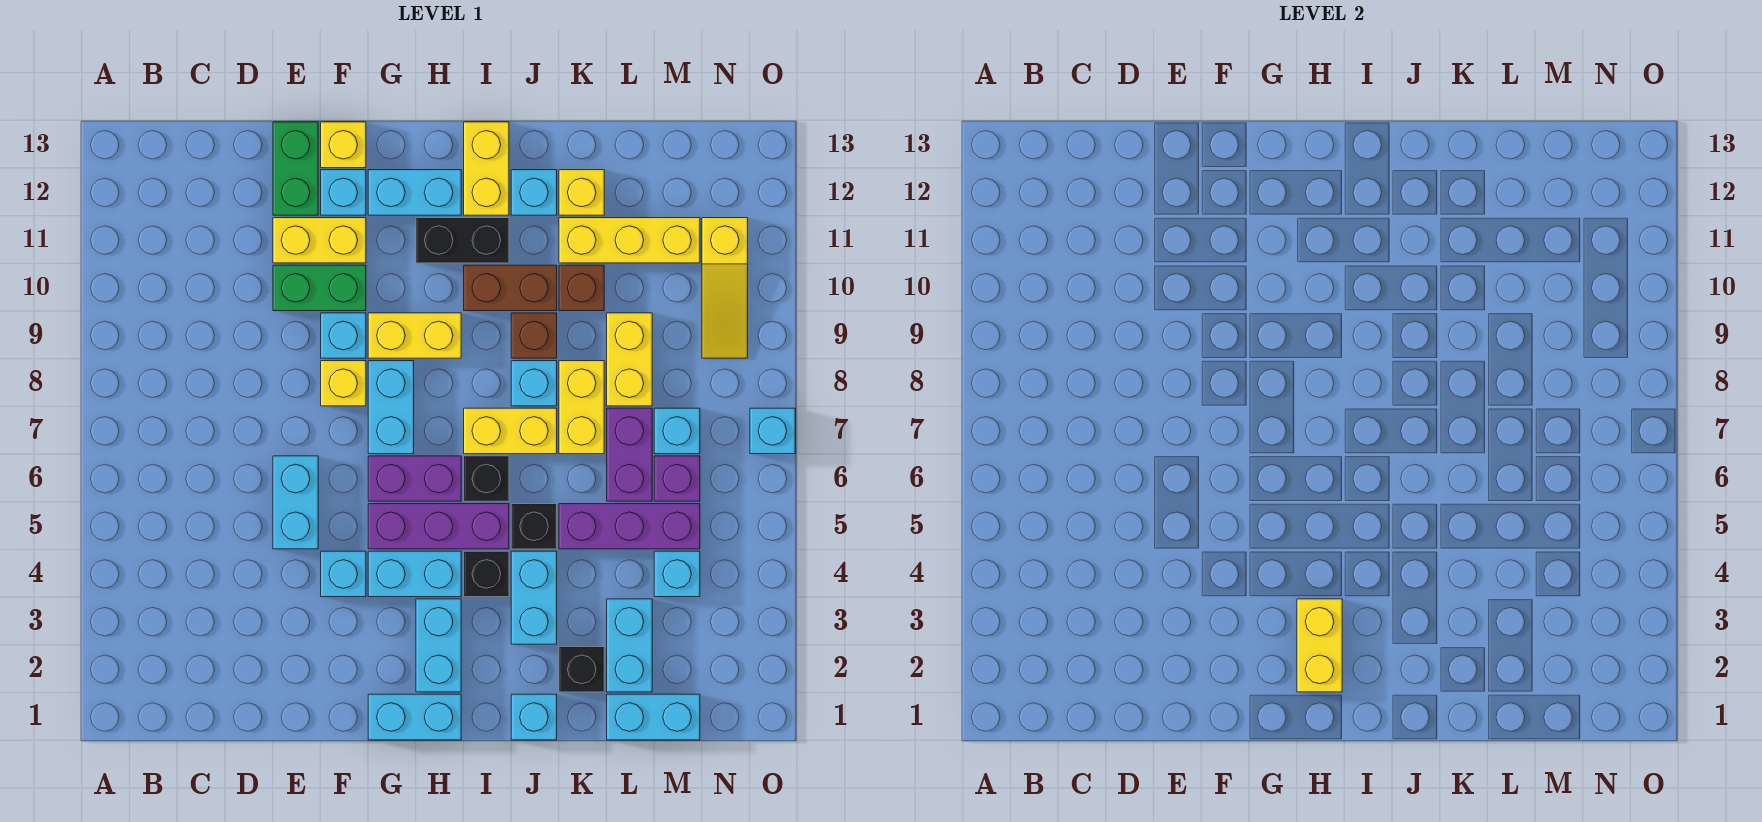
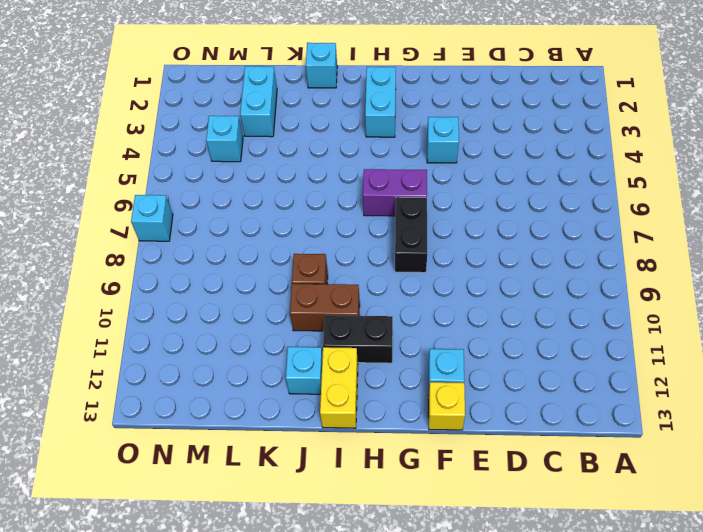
black brick G7:G8 level 1 -> cyan brick G7:G8 level 1
none -> cyan brick E5:E6 level 1
none -> green brick E10:F10 level 1
none -> yellow brick E11:F11 level 1
none -> green brick E12:E13 level 1

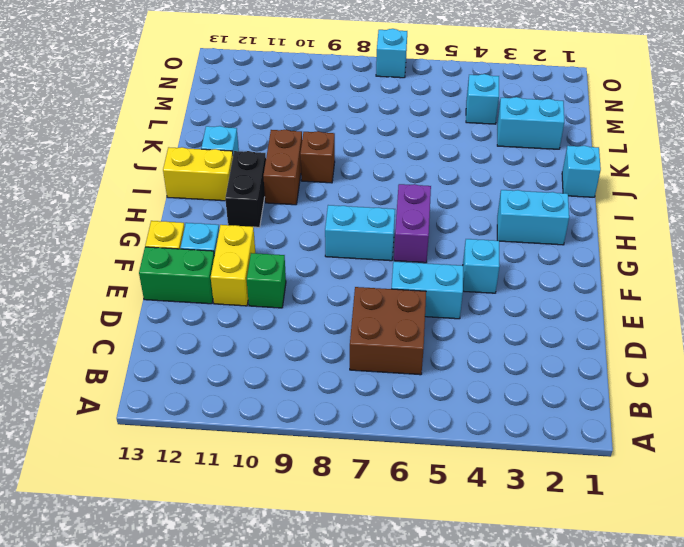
brown brick C6:D7 level 1 -> none
green brick E10 level 1 -> green brick E10:F10 level 1
none -> yellow brick F8 level 1
none -> cyan brick F9 level 1
none -> cyan brick G1:H1 level 1
none -> cyan brick G4:H4 level 1

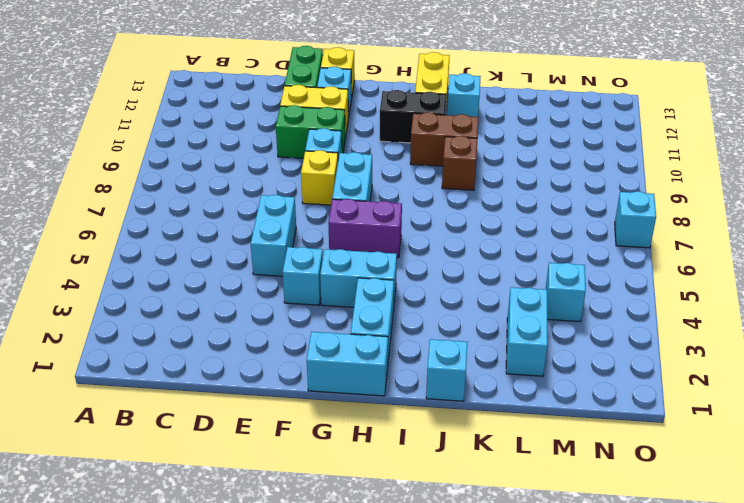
none -> purple brick G5:I5 level 1
none -> yellow brick G9:H9 level 1
none -> cyan brick G12:H12 level 1
none -> black brick I4 level 1

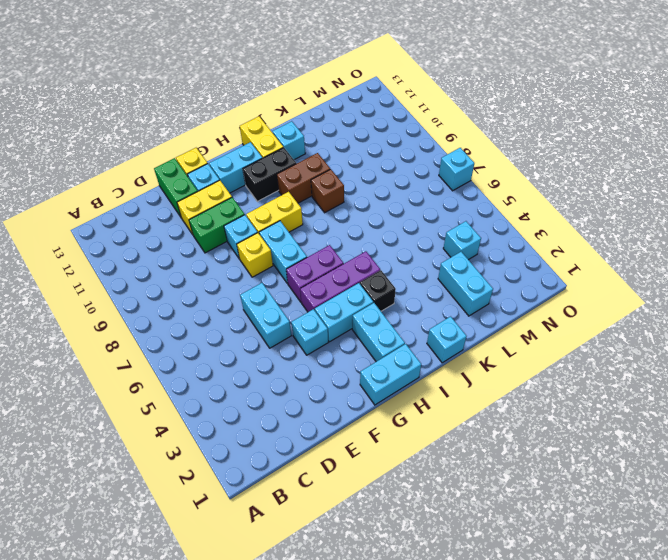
none -> black brick I6 level 1
none -> yellow brick I7:J7 level 1
none -> cyan brick J3:J4 level 1
none -> black brick J5 level 1

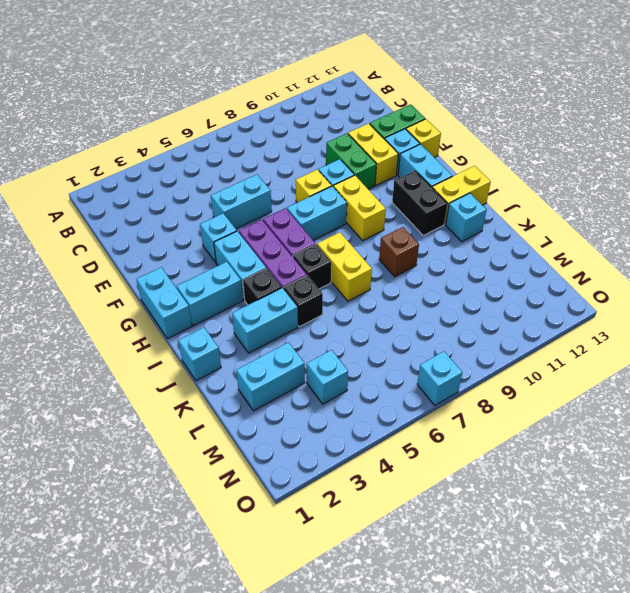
none -> brown brick I10:J10 level 1
none -> cyan brick J8 level 1
none -> black brick K2 level 1
none -> purple brick K5:M5 level 1

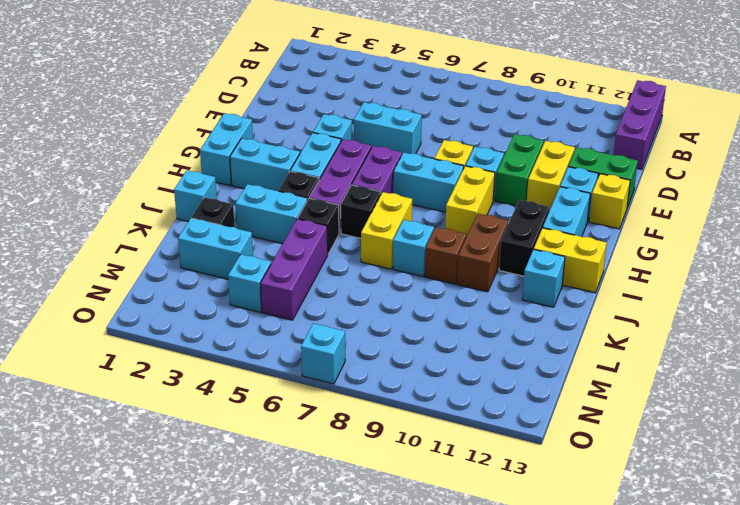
purple brick A13:C13 level 1 -> none
none -> yellow brick K7:K8 level 1
none -> brown brick K10 level 1
none -> yellow brick K11:M11 level 1
none -> yellow brick K12 level 1

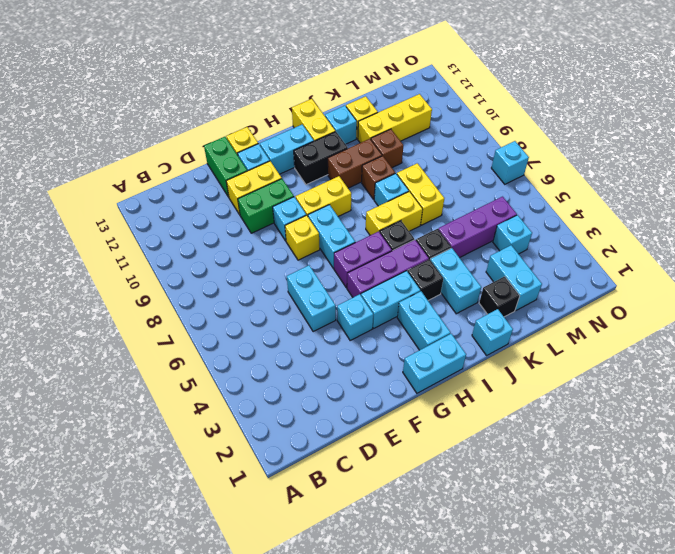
none -> cyan brick L1:M1 level 1
none -> purple brick L6:L7 level 1
none -> yellow brick L8:L9 level 1
none -> purple brick M6 level 1

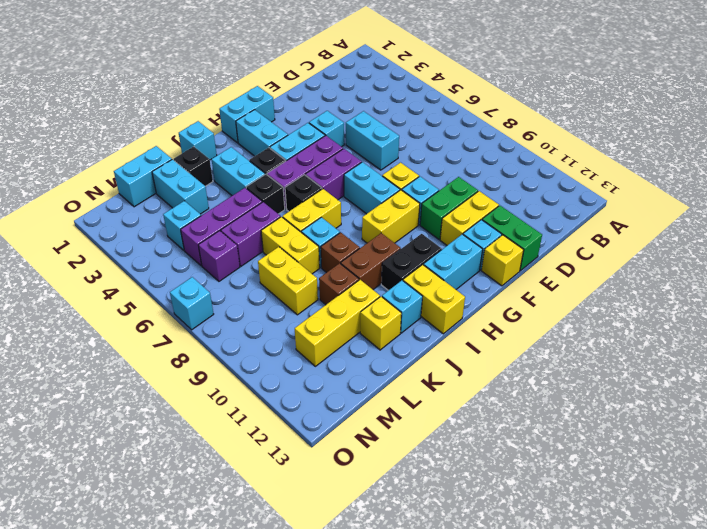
purple brick K6:L6 level 1 -> purple brick L6:L7 level 1
none -> cyan brick M7 level 1
none -> yellow slope N9:N11 level 1 top 11
none -> yellow brick H2:H3 level 2

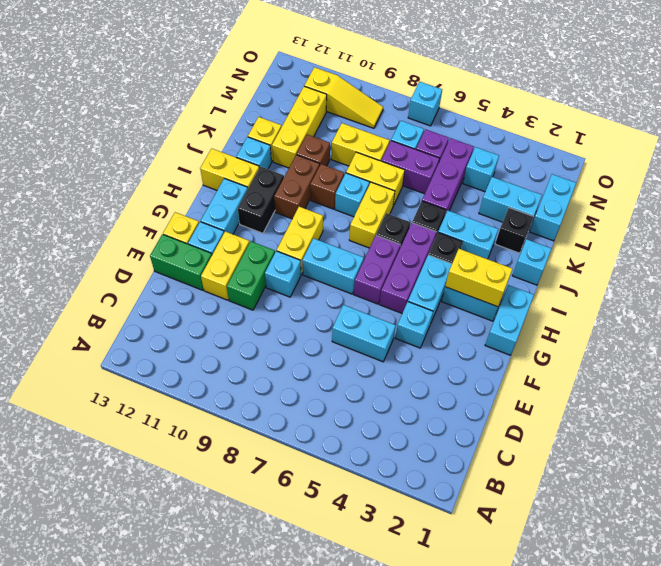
none -> yellow brick F8 level 1

